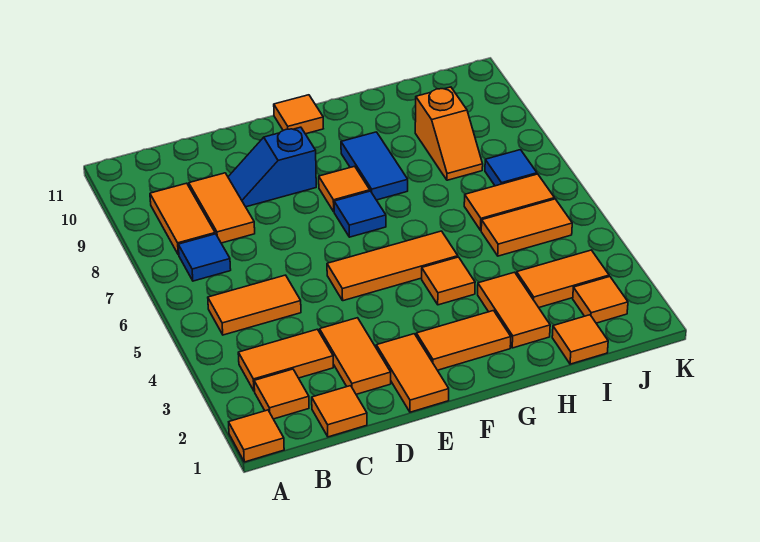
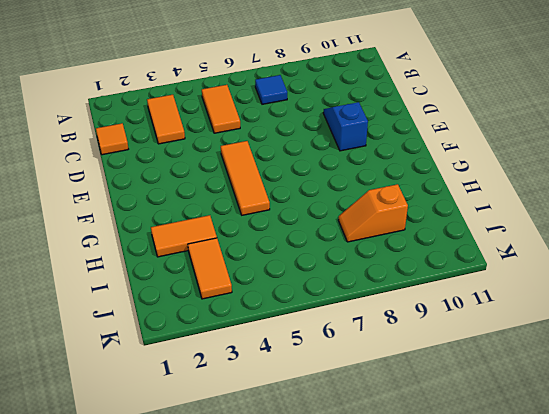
none -> orange tile A1 level 1
none -> orange tile B2 level 1
none -> orange tile B8:B9 level 1

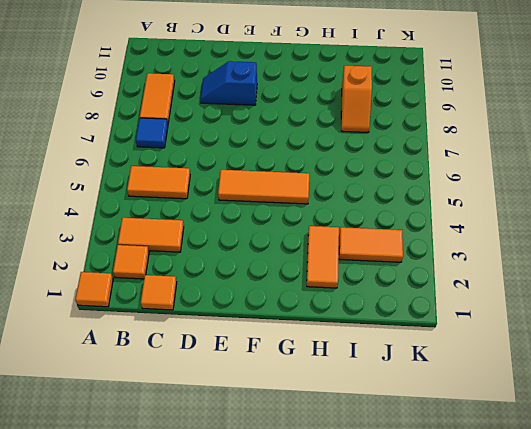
none -> orange tile C8:C9 level 1
none -> orange tile D2:D3 level 1
none -> orange tile E1:E2 level 1

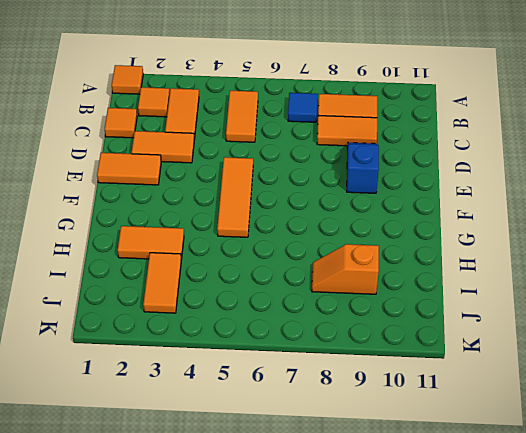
none -> orange tile F2:G2 level 1
none -> blue tile F7 level 1
none -> orange tile F8 level 1

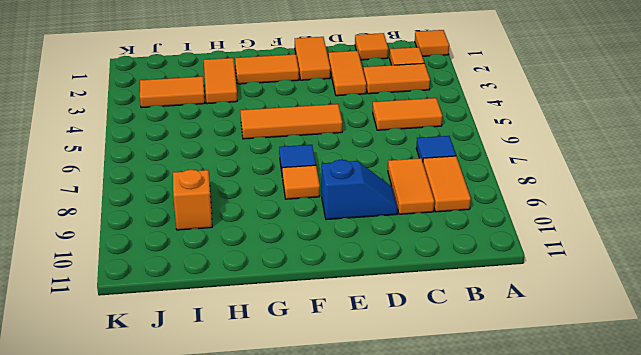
none -> orange tile F11 level 1
none -> orange tile G4 level 1
none -> blue tile G8:G9 level 1

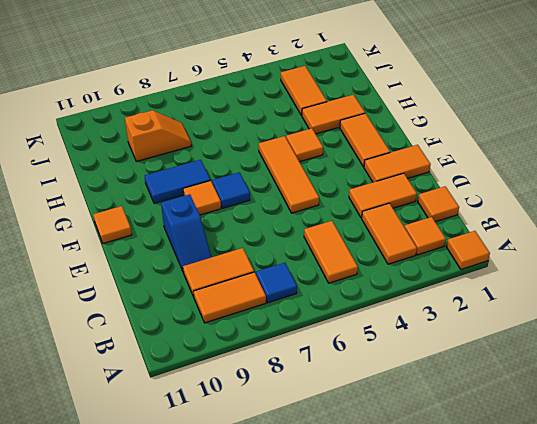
none -> orange tile I1 level 1
none -> orange tile I5:J5 level 1
none -> orange tile I6:J6 level 1

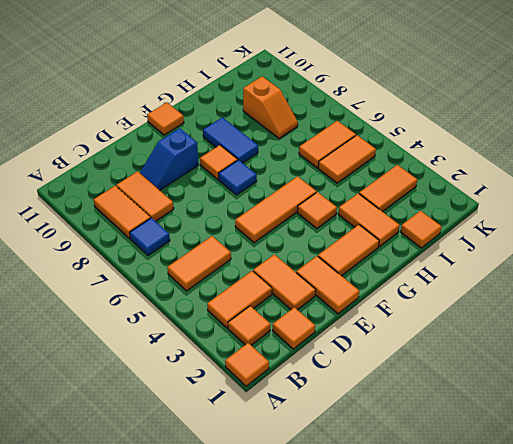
none -> orange tile J2 level 1
none -> blue tile J7 level 1

